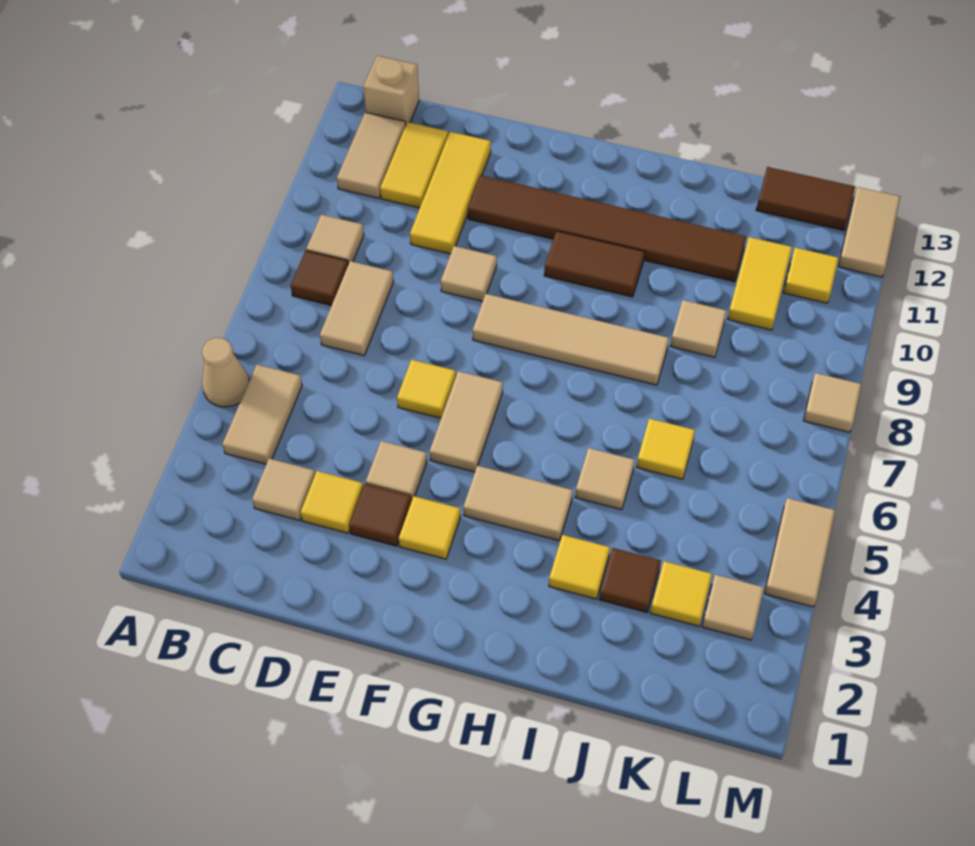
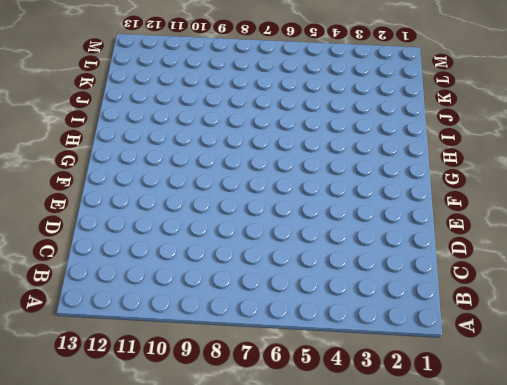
none -> tan cone A5 level 1
none -> tan tile B4:B5 level 1
none -> brown tile B8 level 1
none -> tan tile B9 level 1

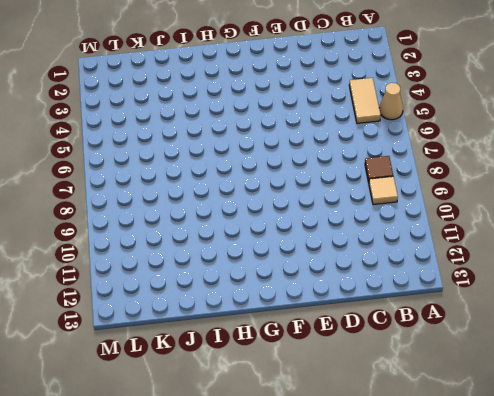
none -> tan tile B11:B12 level 1
none -> tan brick B13 level 1
none -> tan tile C3 level 1
none -> tan tile C7:C8 level 1

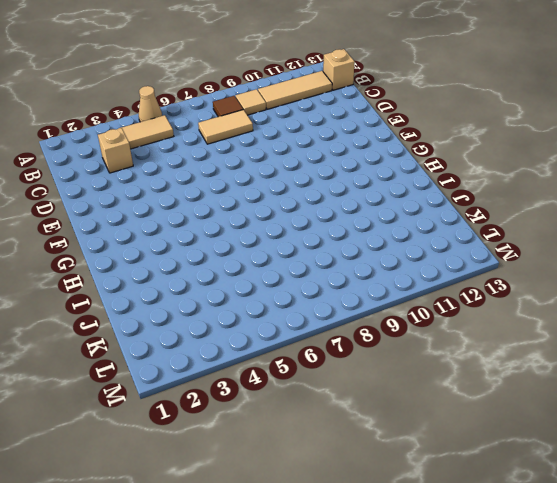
tan tile B10:B12 level 1 -> tan tile B11:B12 level 1
tan brick C3 level 1 -> tan tile C3 level 1
none -> yellow tile C11:C12 level 1
none -> yellow tile D3 level 1
none -> yellow tile D10:D12 level 1
none -> brown tile E3 level 1

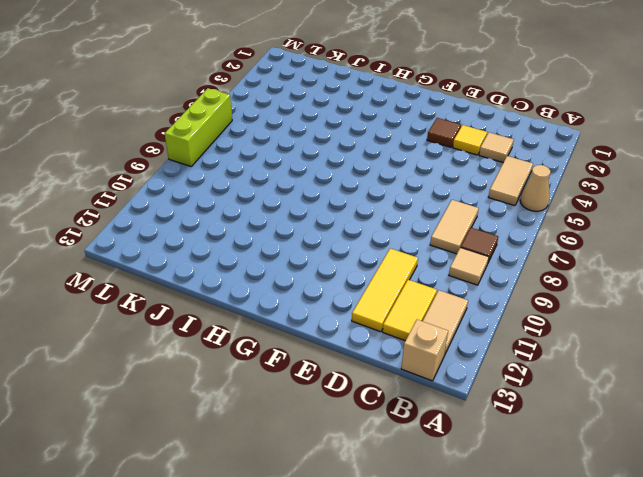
lime brick M6:M8 level 1 -> tan tile M8 level 1
none -> tan tile E4 level 1
none -> yellow tile E6 level 1
none -> tan tile E9 level 1
none -> brown tile E11:J11 level 1

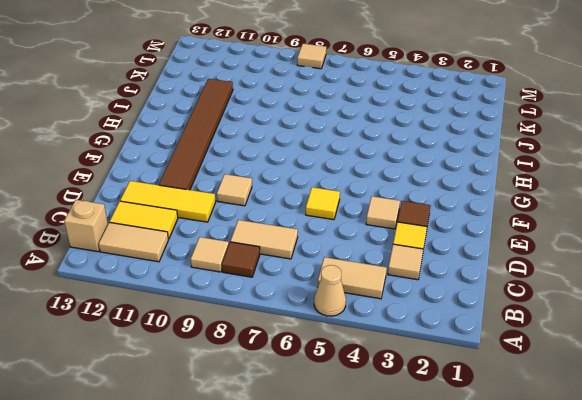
none -> yellow tile F3 level 1
none -> tan tile F5:F6 level 1
none -> tan tile F8:I8 level 1
none -> tan tile G4:H4 level 1

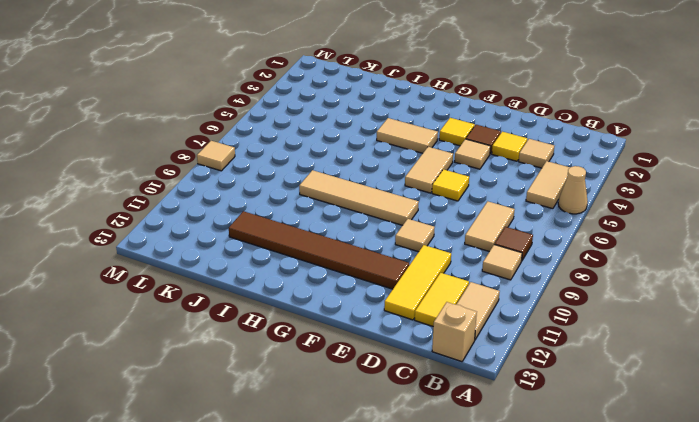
none -> brown tile G10:H10 level 1
none -> yellow tile I3 level 1
none -> tan tile I5 level 1
none -> brown tile J3 level 1

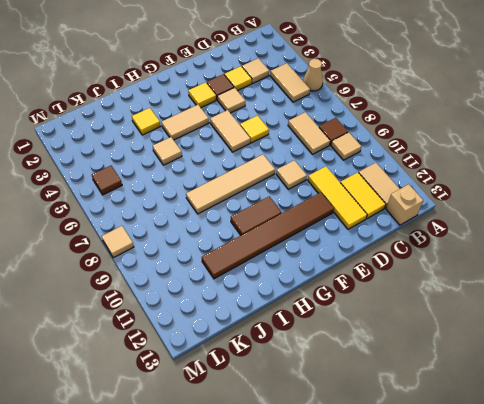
brown tile L5 level 1 -> brown tile J3 level 1
none -> yellow tile J6 level 1
none -> tan tile J9 level 1
none -> yellow tile K3 level 1
none -> yellow tile K10:K11 level 1

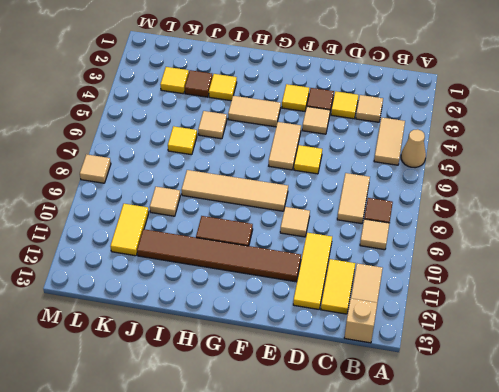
none -> brown tile K13:L13 level 1
none -> tan tile L3 level 1
none -> yellow tile L11 level 1
none -> tan tile M4:M5 level 1

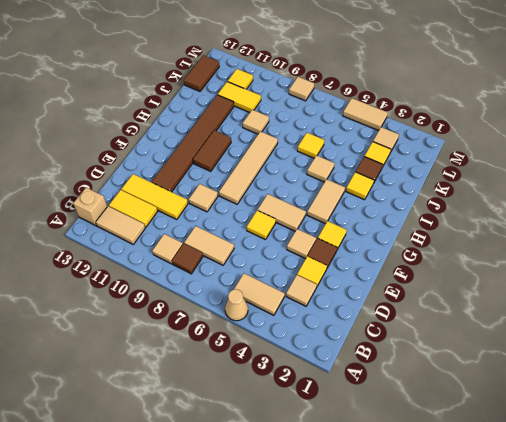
none -> tan tile M12:M13 level 1

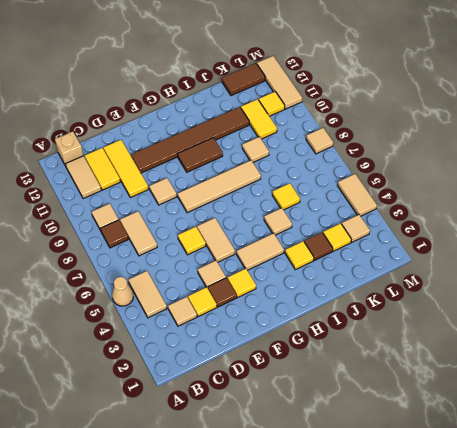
tan tile M11:M13 level 1 -> tan tile M12:M13 level 1

